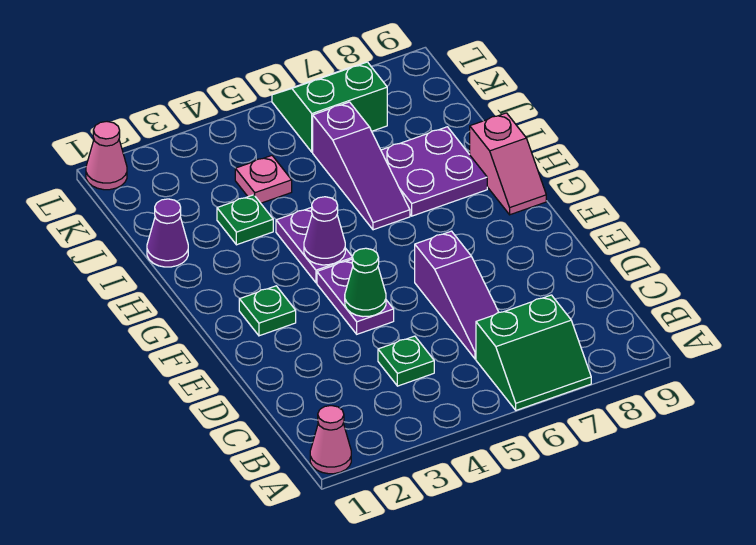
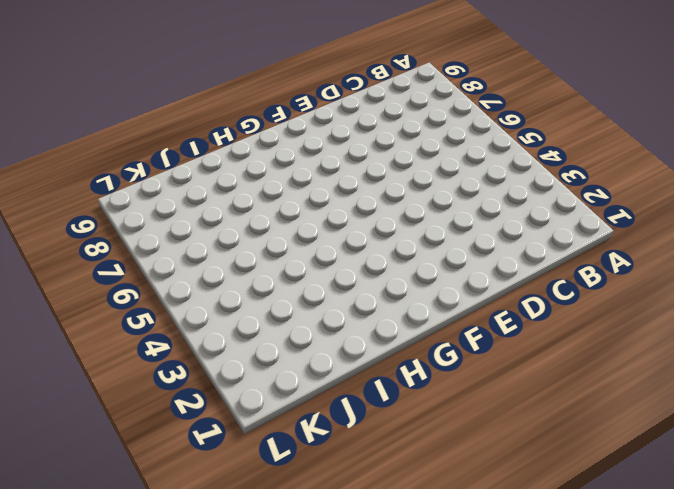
none -> pink cone A1 level 1
none -> green slope A6:B7 level 1 top B
none -> green plate C4 level 1

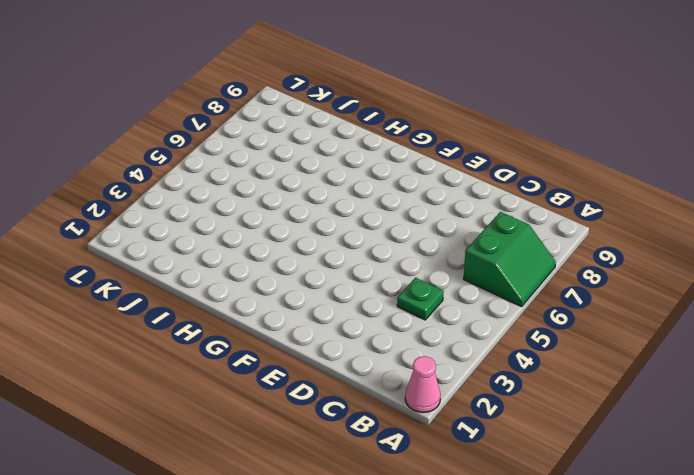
none -> purple slope C6:E6 level 1 top E
none -> purple plate E4:F4 level 1
none -> green plate F2 level 1

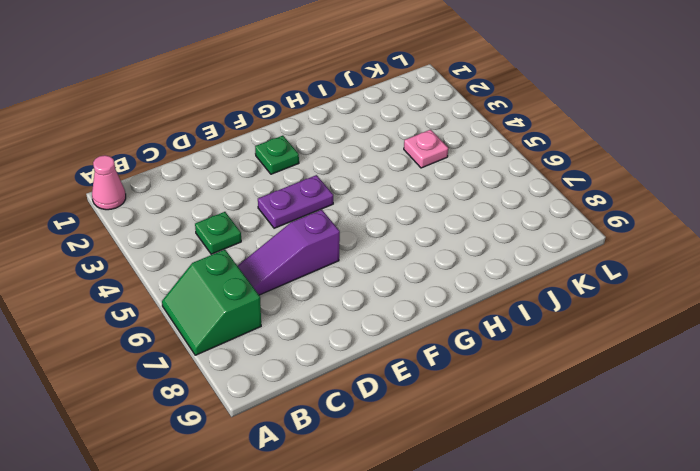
none -> purple plate G4:H4 level 1
none -> pink slope G9:H9 level 1 top H
none -> purple slope H6:J6 level 1 top J

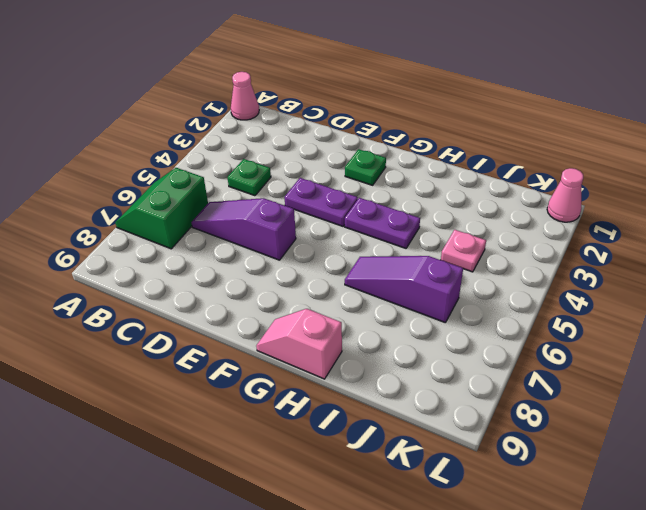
none -> purple plate H7:I8 level 1
none -> purple cone I1 level 1
none -> green plate I3 level 1

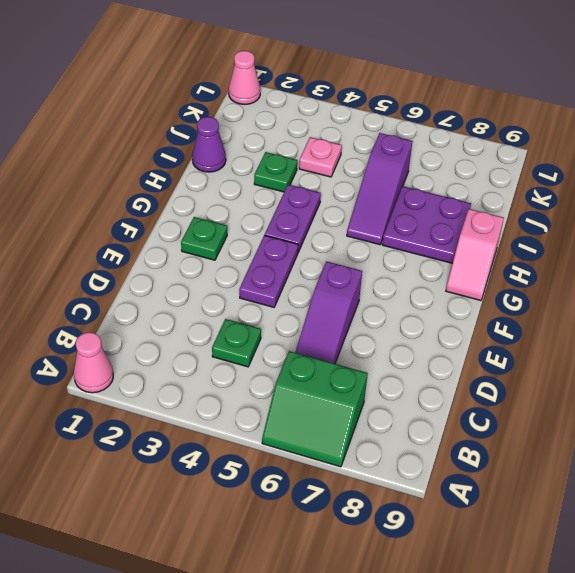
none -> green slope K6:L7 level 1 top K
none -> green cone E4 level 2
none -> purple cone G4 level 2

